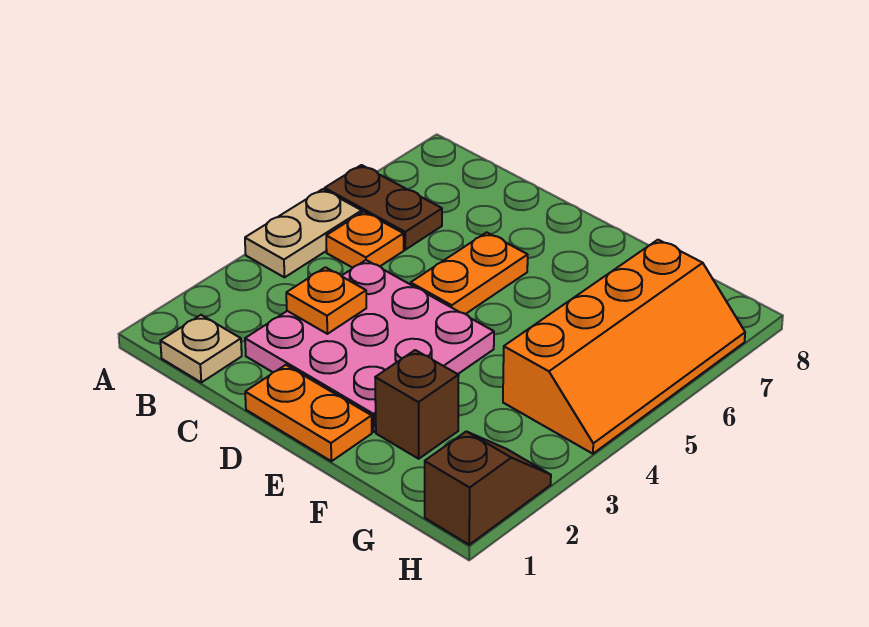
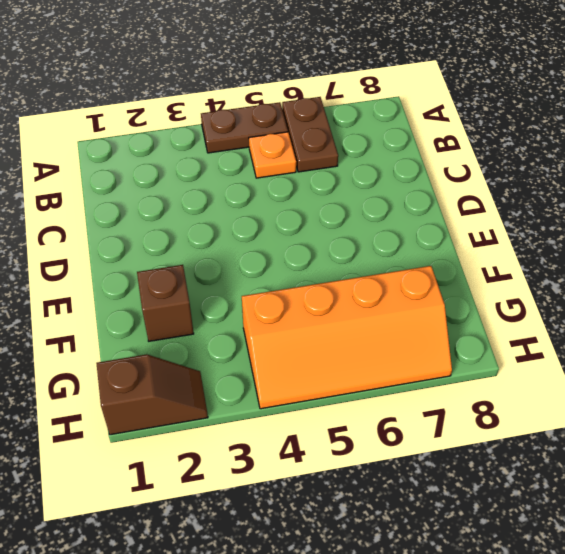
brown plate A4:A5 level 1 -> tan plate A4:A5 level 1
none -> tan plate B1 level 1
none -> pink plate C2:E4 level 1

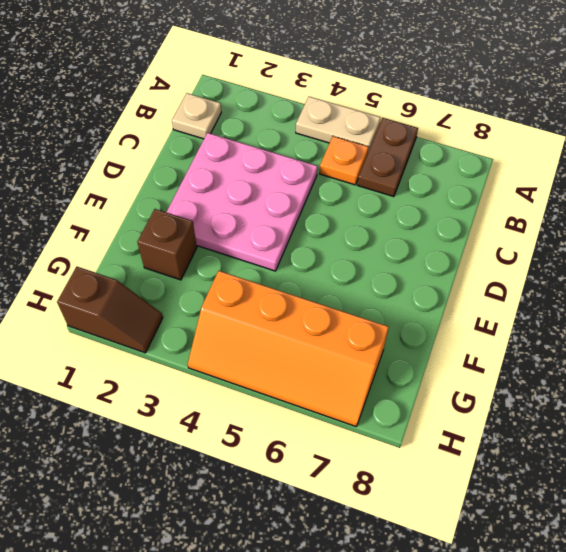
none -> orange plate D1:E1 level 1
none -> orange plate D5:D6 level 1

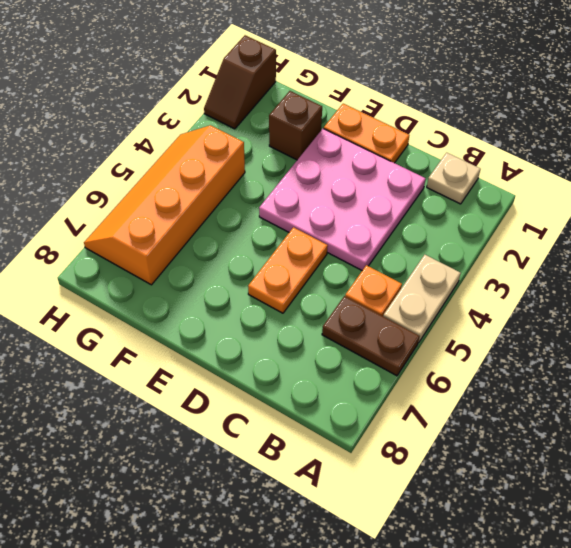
none -> orange plate C3 level 2

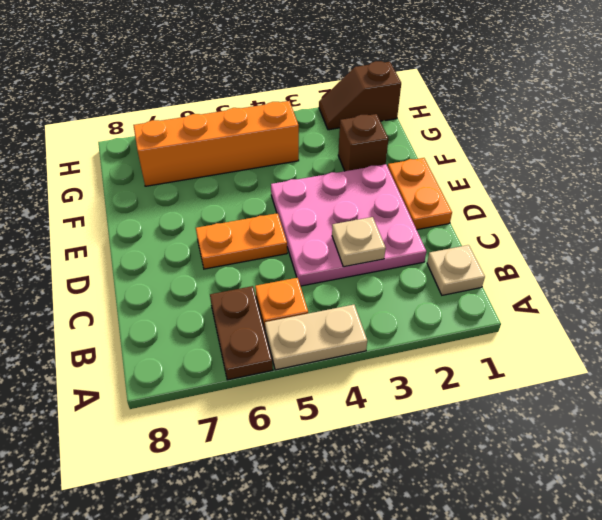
tan plate C3 level 2 -> orange plate C3 level 2

